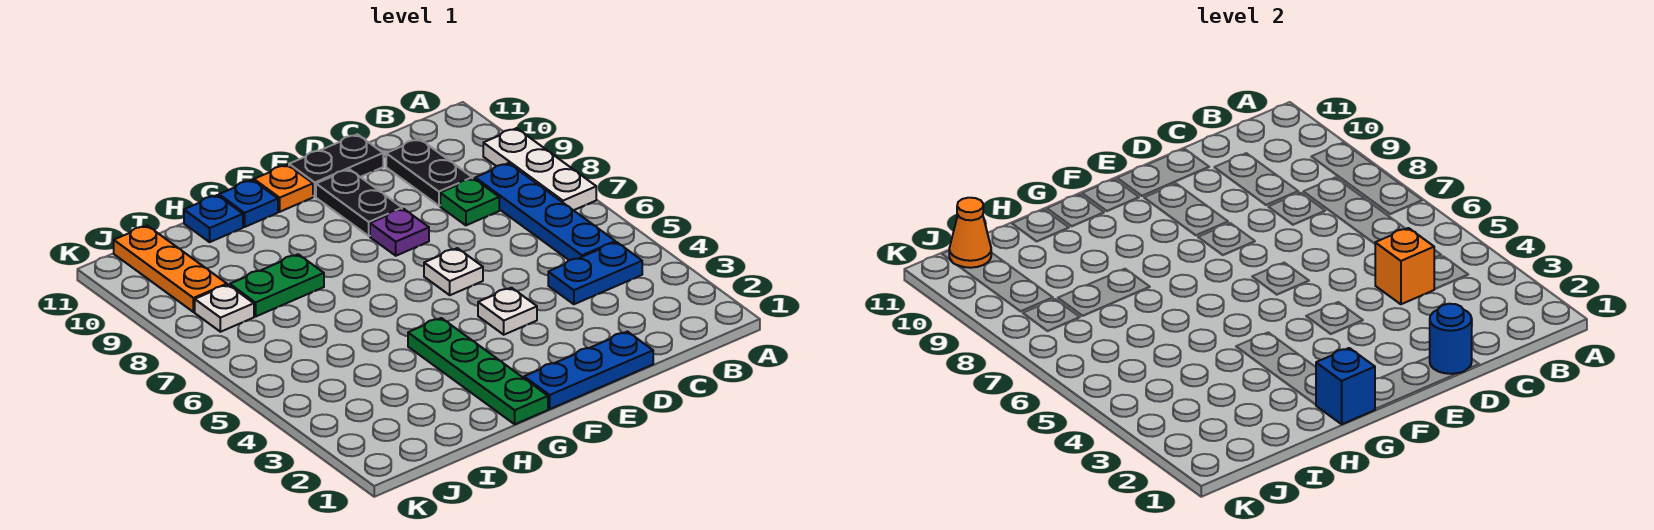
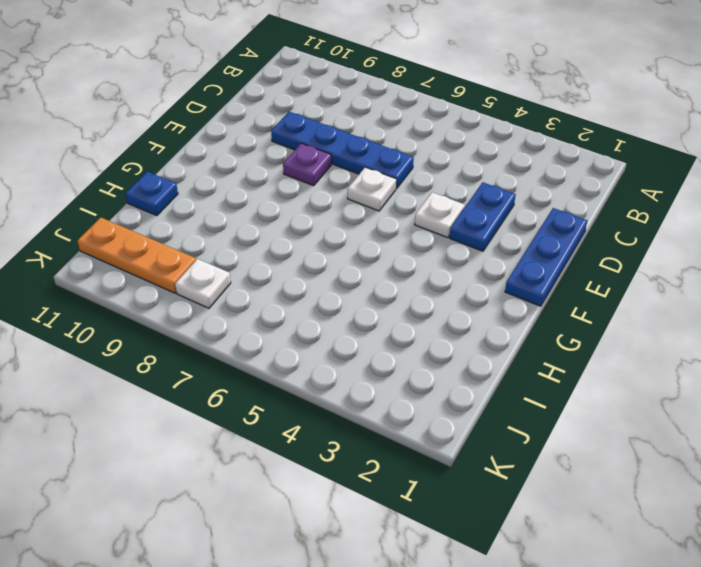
blue plate D3:E3 level 1 -> blue plate B4:C4 level 1
blue plate D6:D9 level 1 -> blue plate B5:B8 level 1
none -> white plate A7:A9 level 1
none -> green plate C8 level 1
none -> black plate C9:C10 level 1

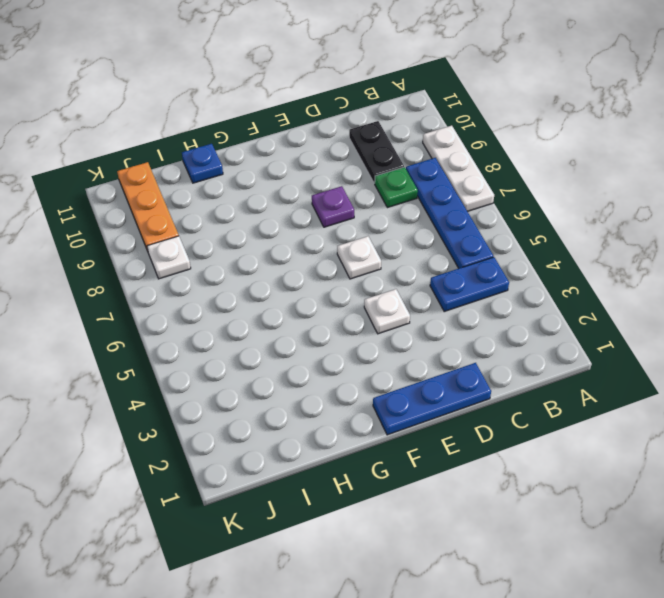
none -> black plate D11:E11 level 1
none -> black plate E9:E10 level 1
none -> orange plate F11 level 1

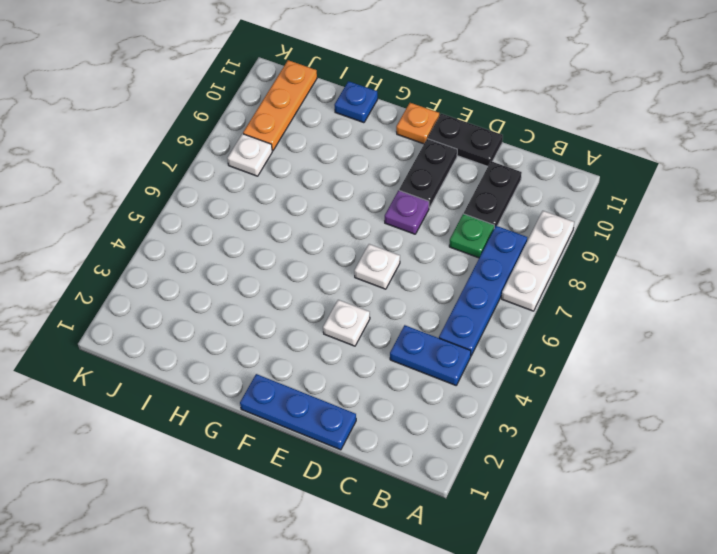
none -> green plate G1:G4 level 1
none -> blue plate G11 level 1
none -> green plate H8:I8 level 1

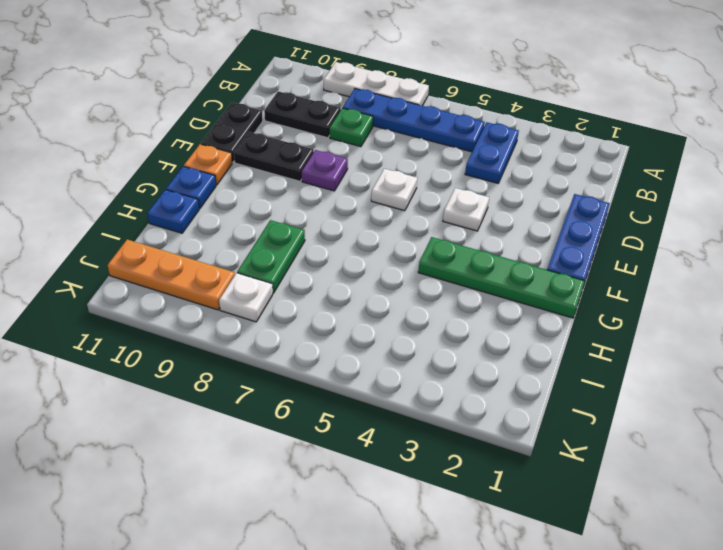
none -> orange brick C4 level 2
none -> blue round brick D1 level 2
none -> blue brick G1 level 2

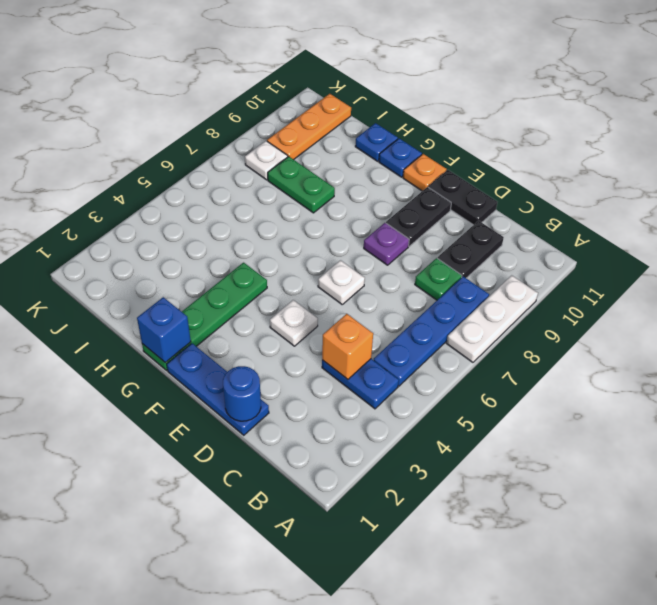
none -> orange cone J11 level 2

